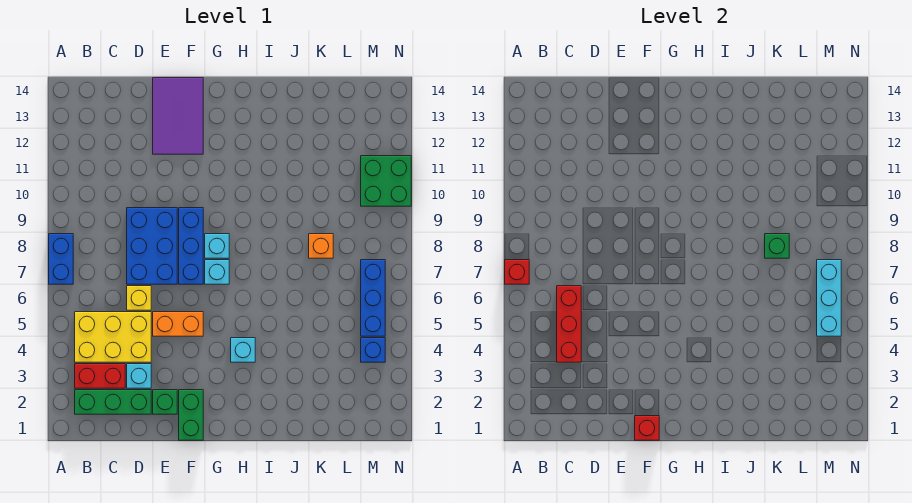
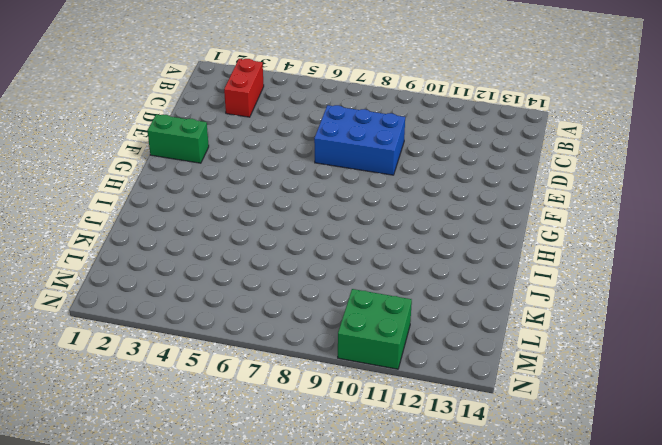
none -> blue brick A7:A8 level 1
none -> green brick B2:D2 level 1
none -> yellow brick B4:D5 level 1

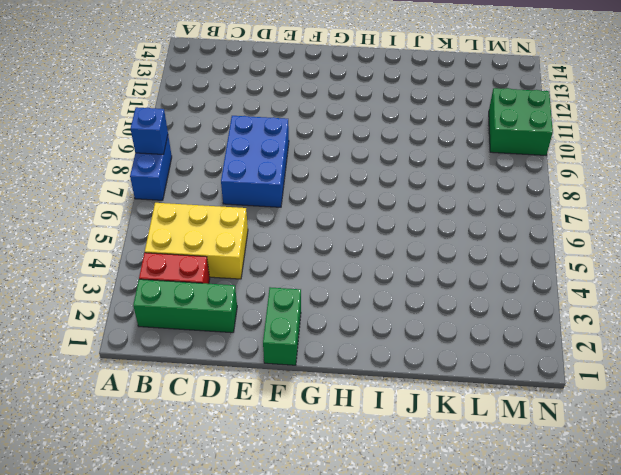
blue brick A8 level 2 -> blue brick M4 level 1
none -> cyan brick D3 level 1
none -> yellow brick D6 level 1
none -> green brick E2 level 1

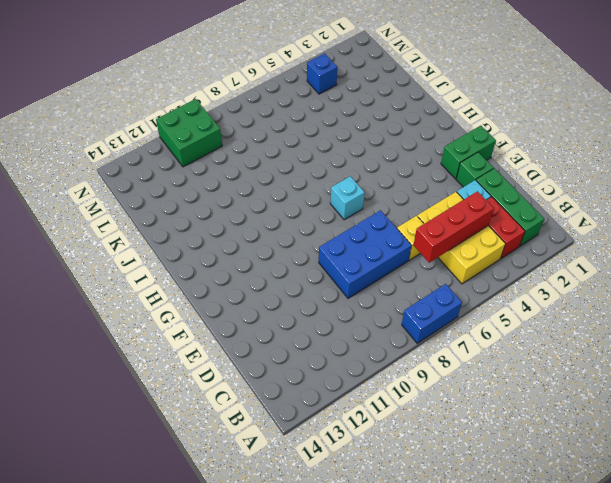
none -> orange brick E5:F5 level 1
none -> purple tile E12:F14 level 1
none -> blue brick F7:F9 level 1

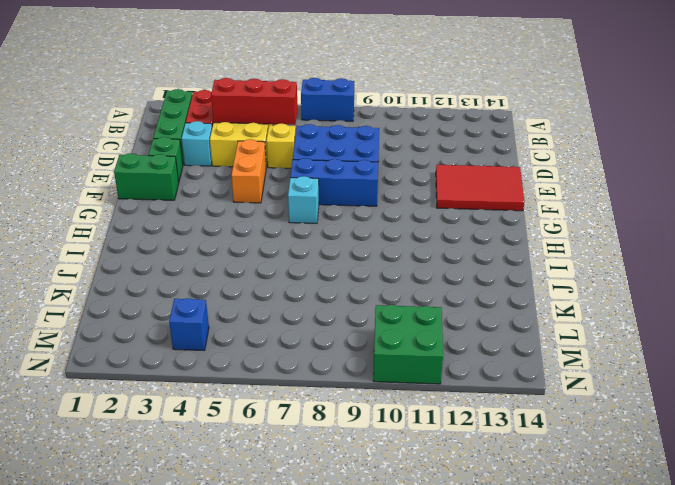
red tile E12:F14 level 1 -> purple tile E12:F14 level 1
none -> cyan brick G8 level 1
none -> cyan brick H4 level 1
none -> orange brick K8 level 1

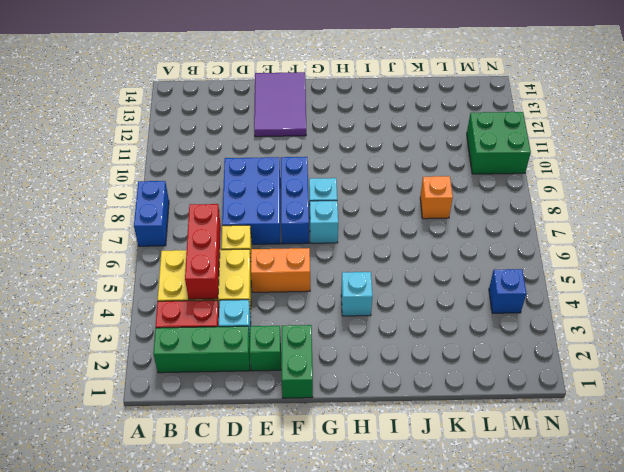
none -> blue brick M5:M7 level 1
none -> red brick A7 level 2
none -> red brick F1 level 2

